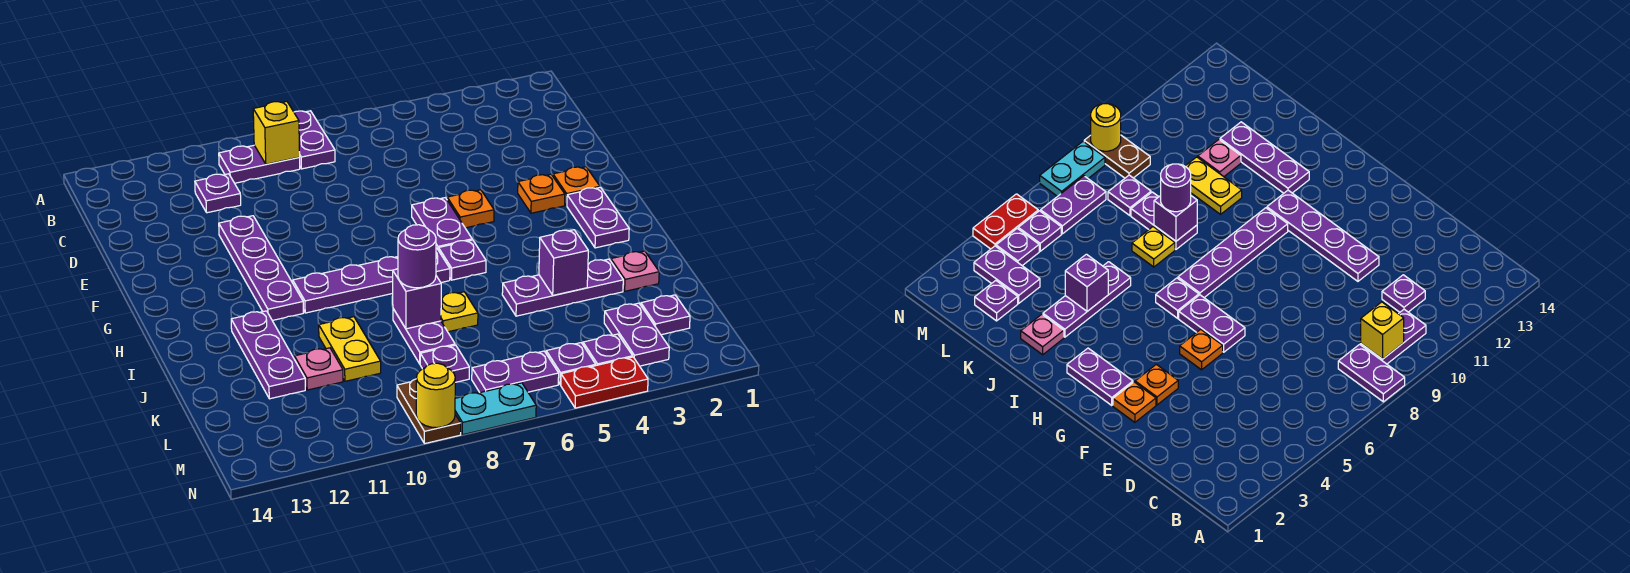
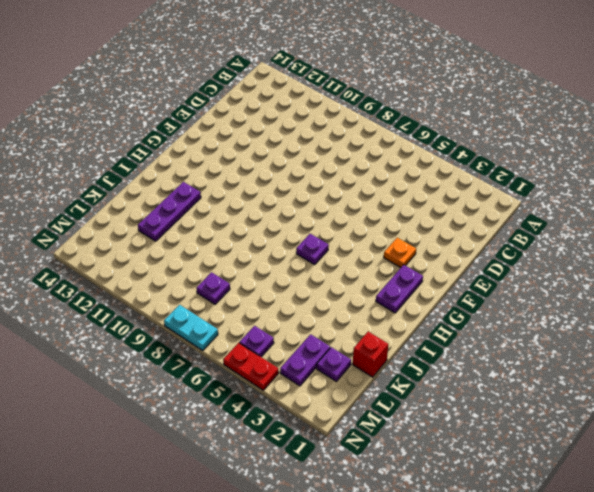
red brick K1 level 1 -> none
none -> purple plate A8:B8 level 1
none -> purple plate B9:B10 level 1
none -> purple plate C11 level 1
none -> purple plate E11:H11 level 1

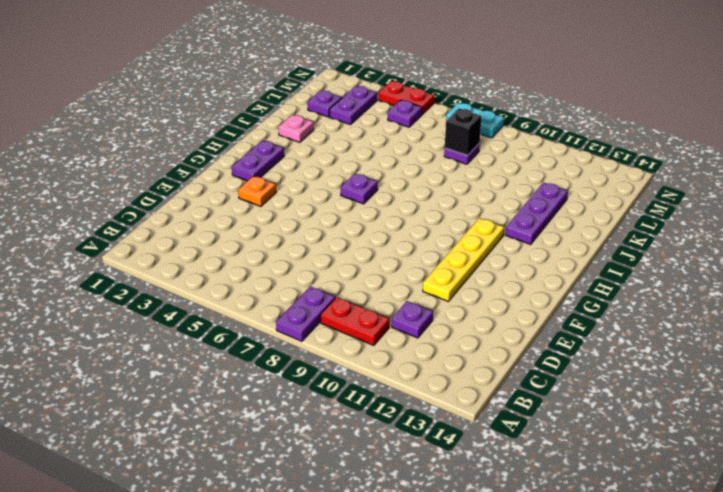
red plate B9:B10 level 1 -> purple plate B9:B10 level 1
yellow plate E11:H11 level 1 -> purple plate E11:H11 level 1
black brick L8 level 2 -> none
none -> orange plate F2 level 1
none -> orange plate F5 level 1
none -> purple plate F6:G6 level 1
none -> purple plate H7:H10 level 1

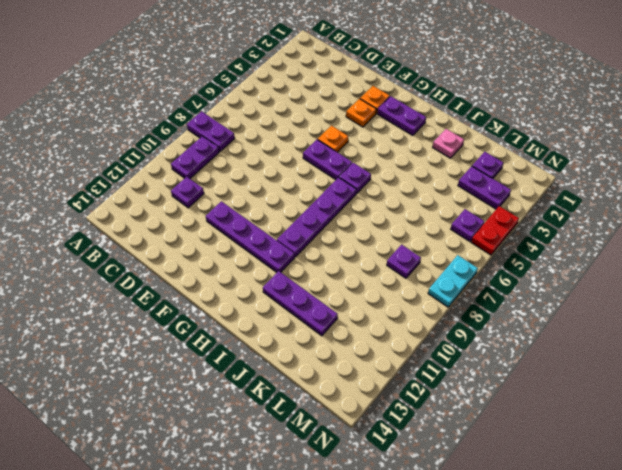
none -> purple plate J3:J5 level 1
none -> yellow plate J7 level 1
none -> purple plate J8:K8 level 1
none -> yellow plate J10:K10 level 1

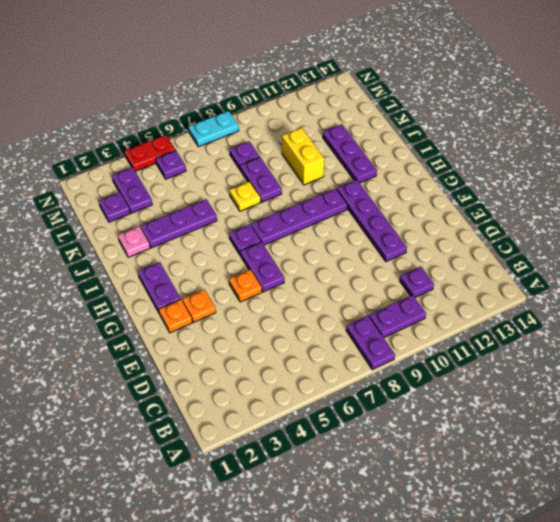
yellow brick J10:K10 level 1 -> yellow plate J10:K10 level 1
none -> pink plate K11 level 1
none -> purple plate M4 level 1
none -> purple plate M6:M7 level 1
none -> brown plate M9:N9 level 1

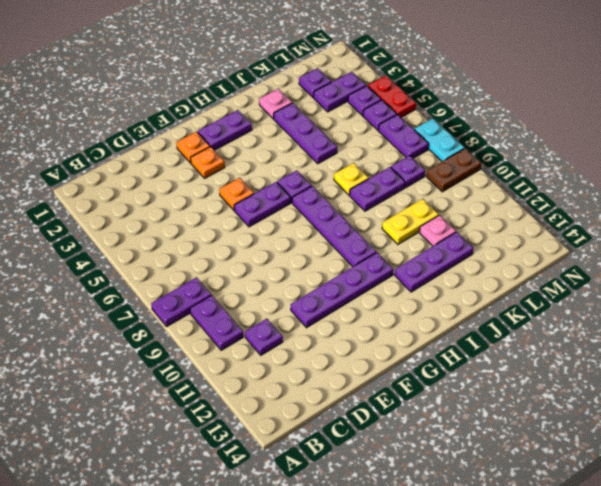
none -> yellow brick B9 level 2
none -> purple brick J4 level 2
none -> purple brick J8 level 2
none -> yellow round brick N9 level 2

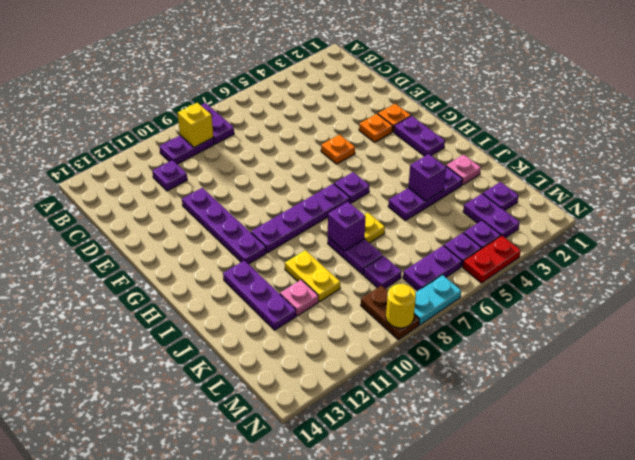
none -> purple plate F6:G6 level 1
none -> purple round brick J8 level 3

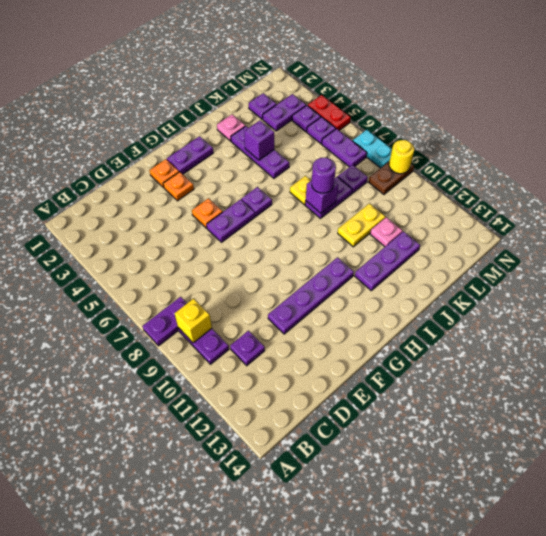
none -> purple plate H7:H10 level 1

